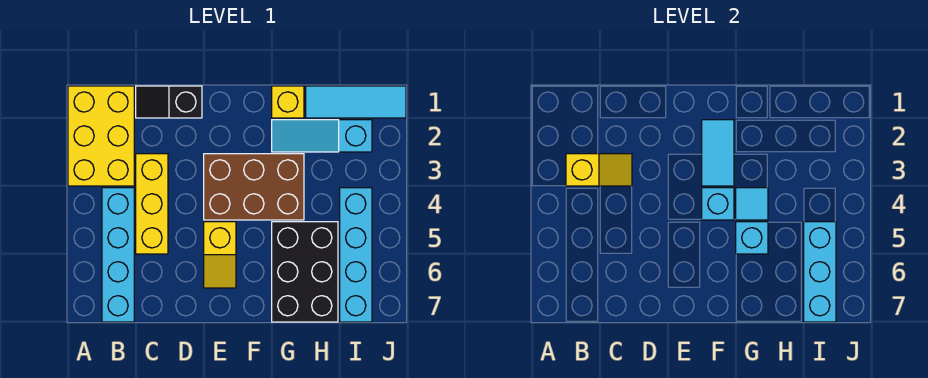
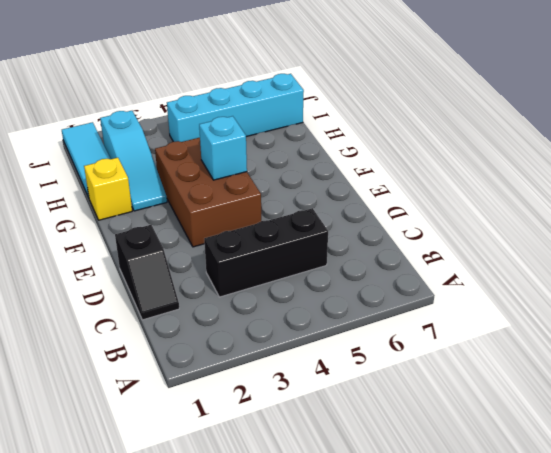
black brick C3:C5 level 1 -> yellow brick C3:C5 level 1
none -> yellow brick A1:B3 level 1
none -> cyan brick B4:B7 level 1
none -> yellow slope E5:E6 level 1 top 5

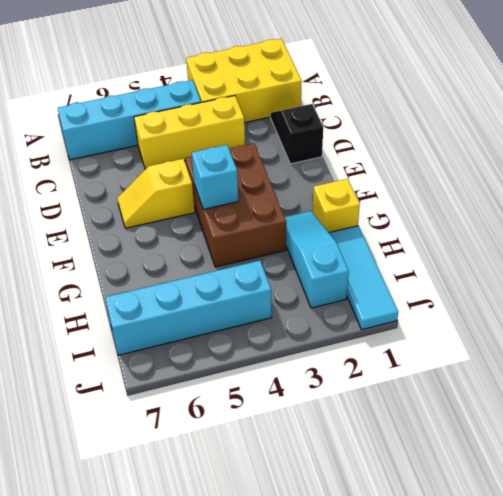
none -> black brick G5:H7 level 1
none -> yellow slope B3:C3 level 2 top B
none -> cyan tile F2:F3 level 2

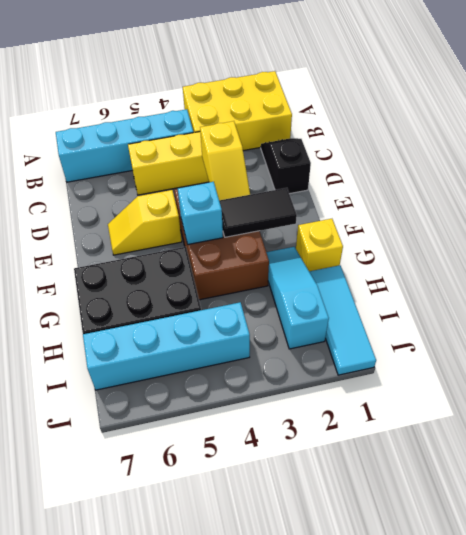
yellow slope D3:E3 level 2 top D -> yellow slope B3:C3 level 2 top B
black tile F2:F3 level 2 -> cyan tile F2:F3 level 2
none -> cyan tile G4 level 2
none -> cyan brick G5 level 2
none -> cyan brick I5:I7 level 2

